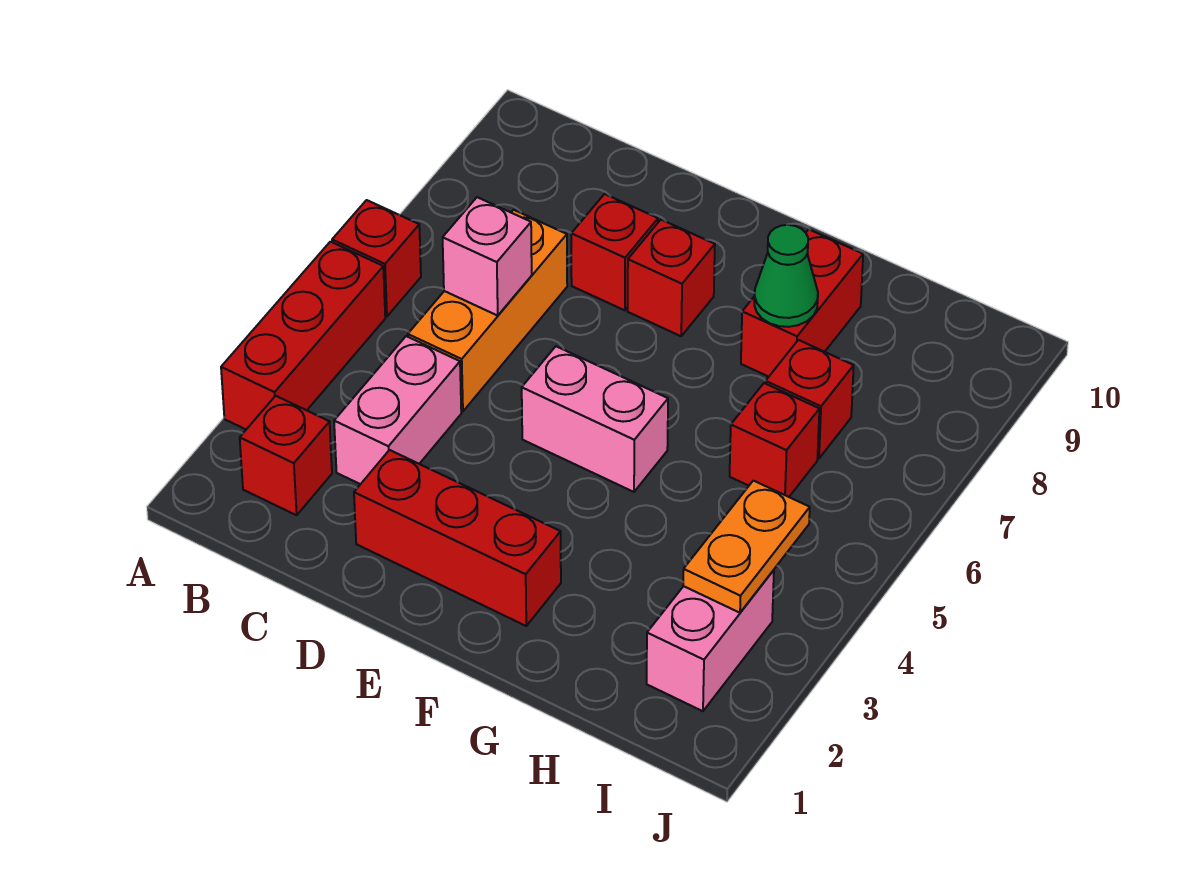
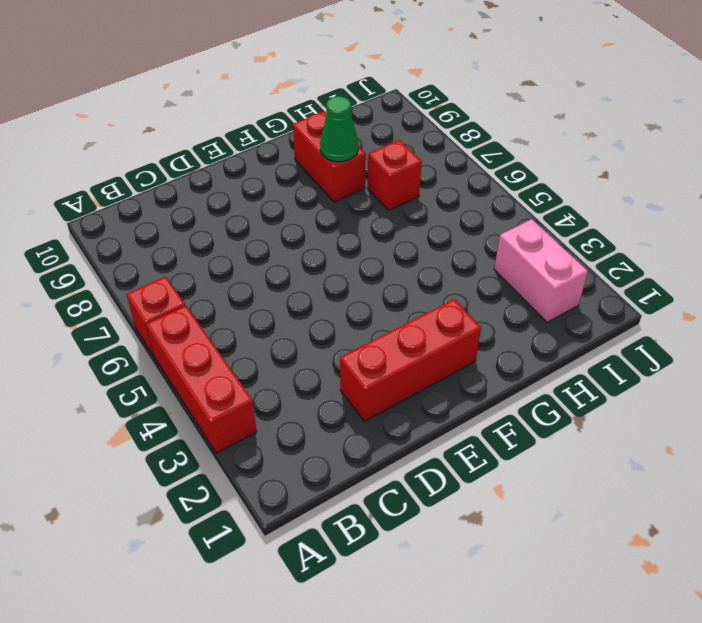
none -> red brick B2 level 1
none -> pink brick C3:C4 level 1
none -> orange brick C5:C7 level 1

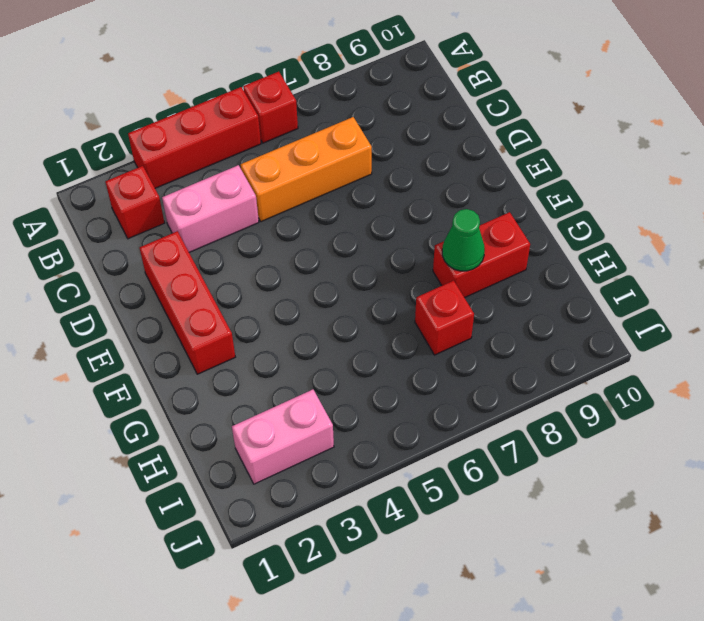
none -> red brick D8 level 1
none -> pink brick E5:F5 level 1
none -> red brick E8 level 1

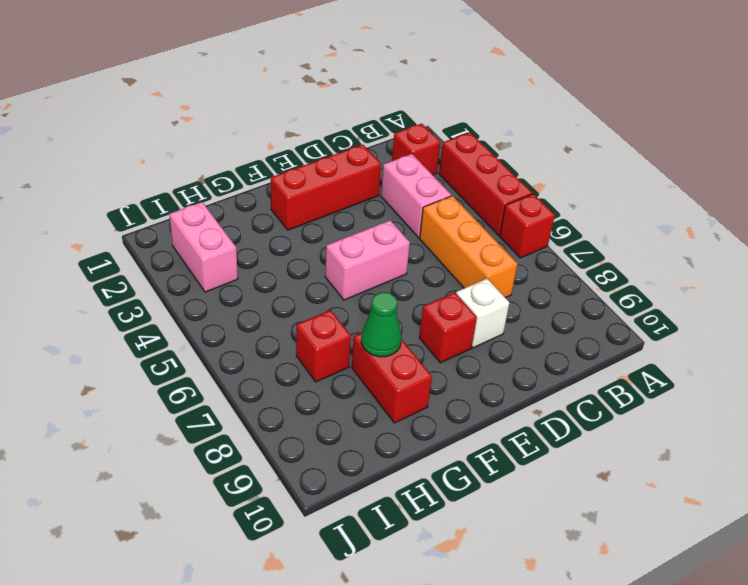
white brick D8 level 1 -> red brick D8 level 1
none -> red brick H6 level 1
none -> pink brick C6 level 2
none -> orange plate I3:I4 level 2

